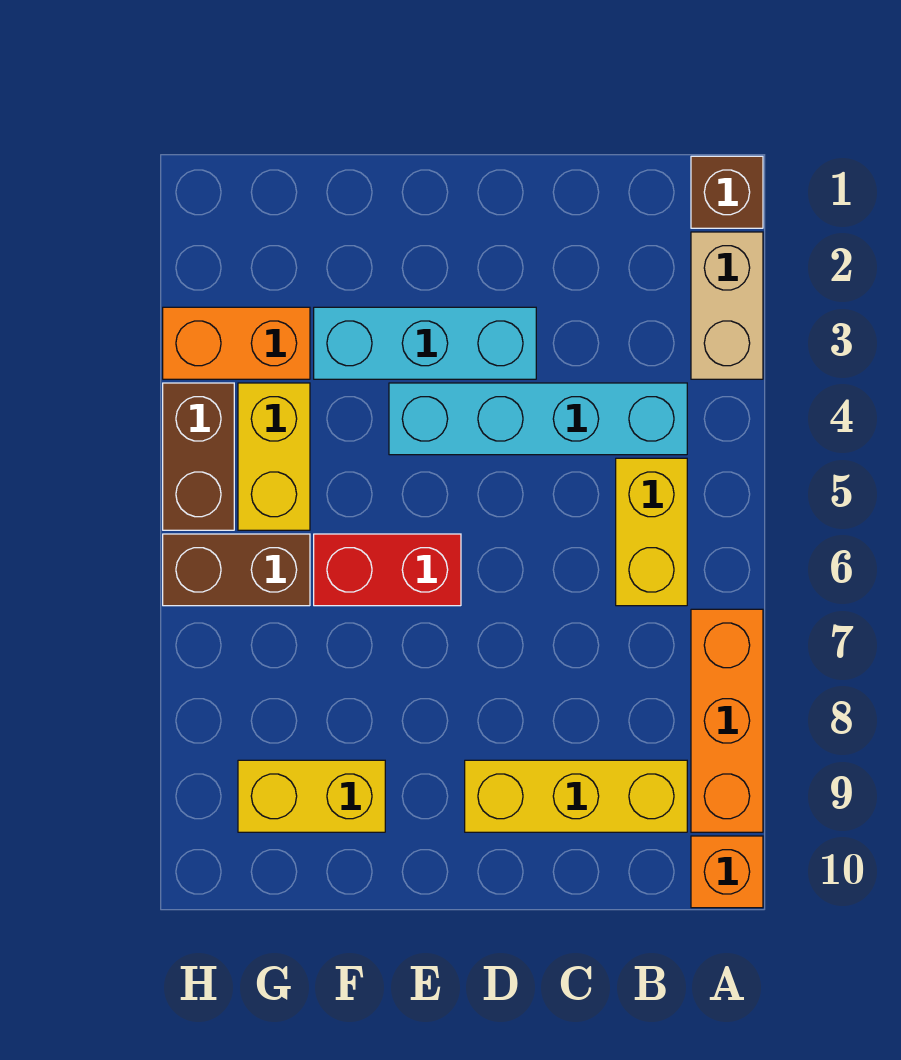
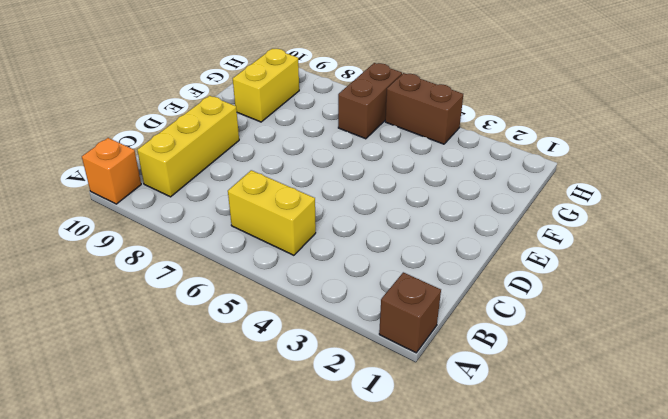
none -> tan brick A2:A3 level 1
none -> orange brick A7:A9 level 1
none -> cyan brick B4:E4 level 1

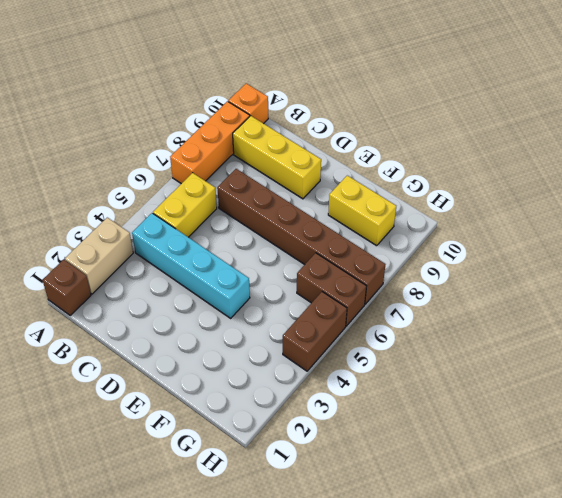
brown brick C7:H7 level 1 -> none
none -> cyan brick D3:F3 level 1
none -> red brick E6:F6 level 1
none -> orange brick G3:H3 level 1

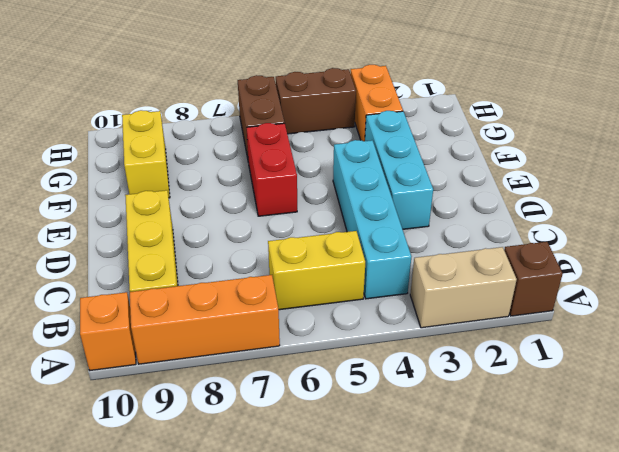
none -> yellow brick G4:G5 level 1

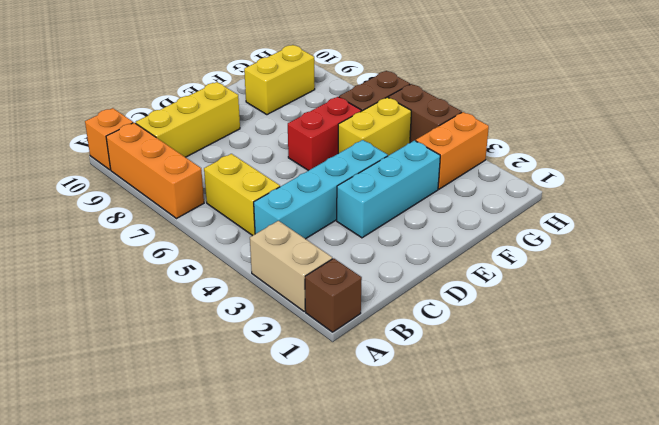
yellow brick F5:G5 level 1 -> yellow brick G4:G5 level 1

